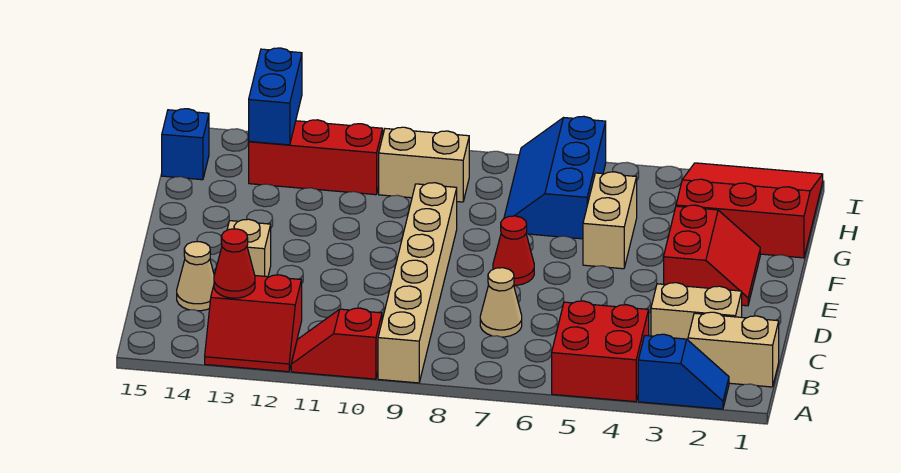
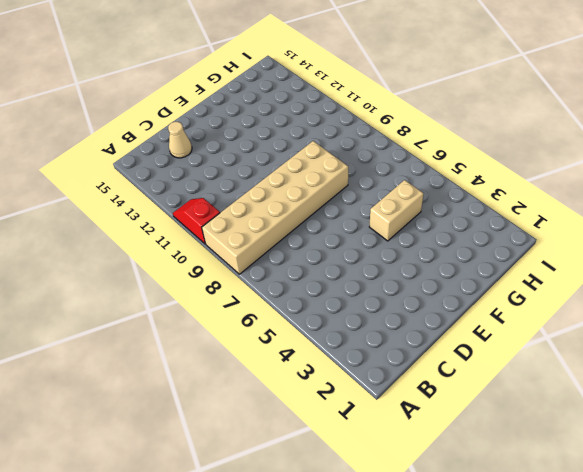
tan brick A8:F9 level 1 -> tan brick A9:F9 level 1
none -> blue slope A2:A3 level 1 top 3
none -> red brick A4:B5 level 1
none -> red slope A12:B13 level 1 top B

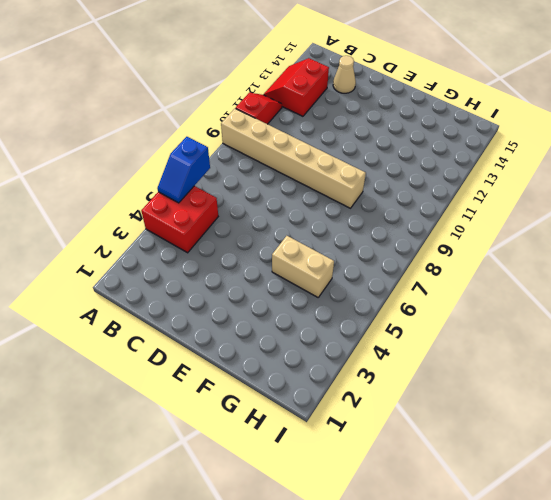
blue slope A5:A6 level 2 top 6 -> blue slope A2:A3 level 1 top 3
none -> tan brick B1:B2 level 1
none -> tan brick C2:C3 level 1
none -> tan cone C7 level 1

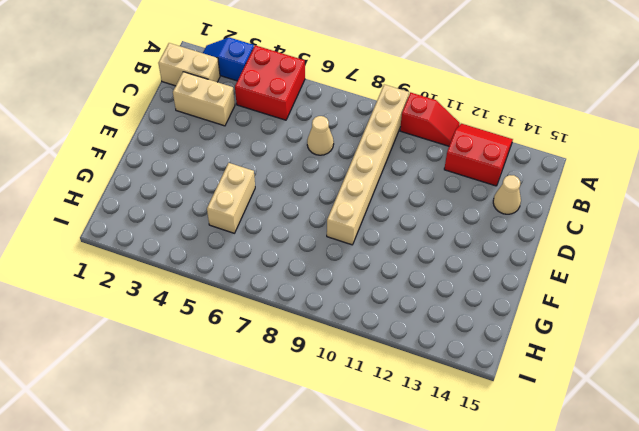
none -> tan brick D13 level 1
none -> red slope E2:F3 level 1 top 3
none -> red cone E7 level 1

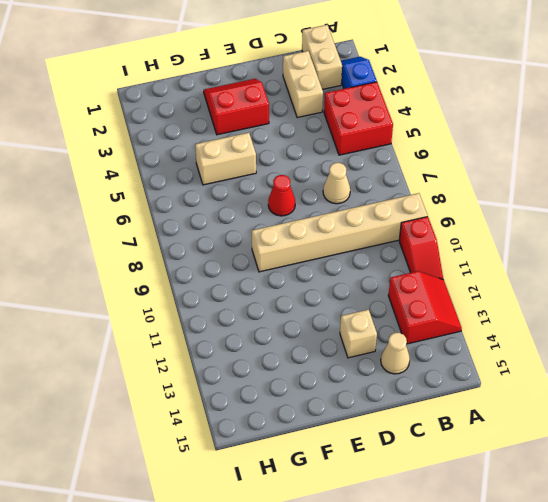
none -> red slope G1:I3 level 1 top G
none -> blue slope G6:I7 level 1 top 6
none -> tan brick H9:H10 level 1

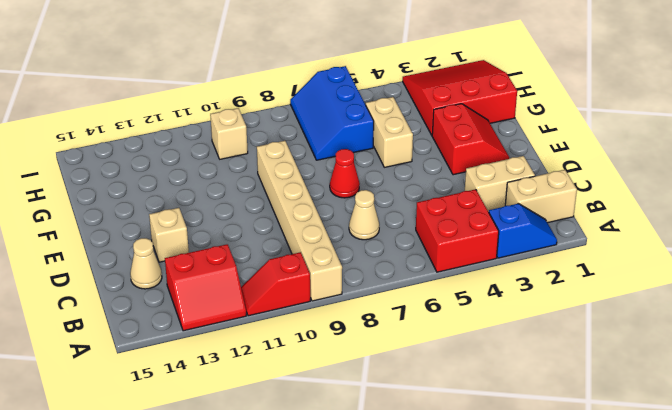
tan brick H10 level 1 -> tan brick H9:H10 level 1
none -> red brick H11:H13 level 1
none -> blue brick H15 level 1
none -> red cone B13 level 2

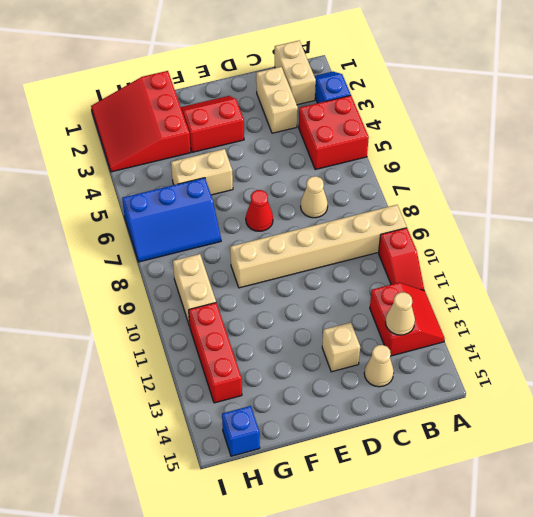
tan cone B13 level 2 -> red cone B13 level 2
none -> blue brick H13:I13 level 2

